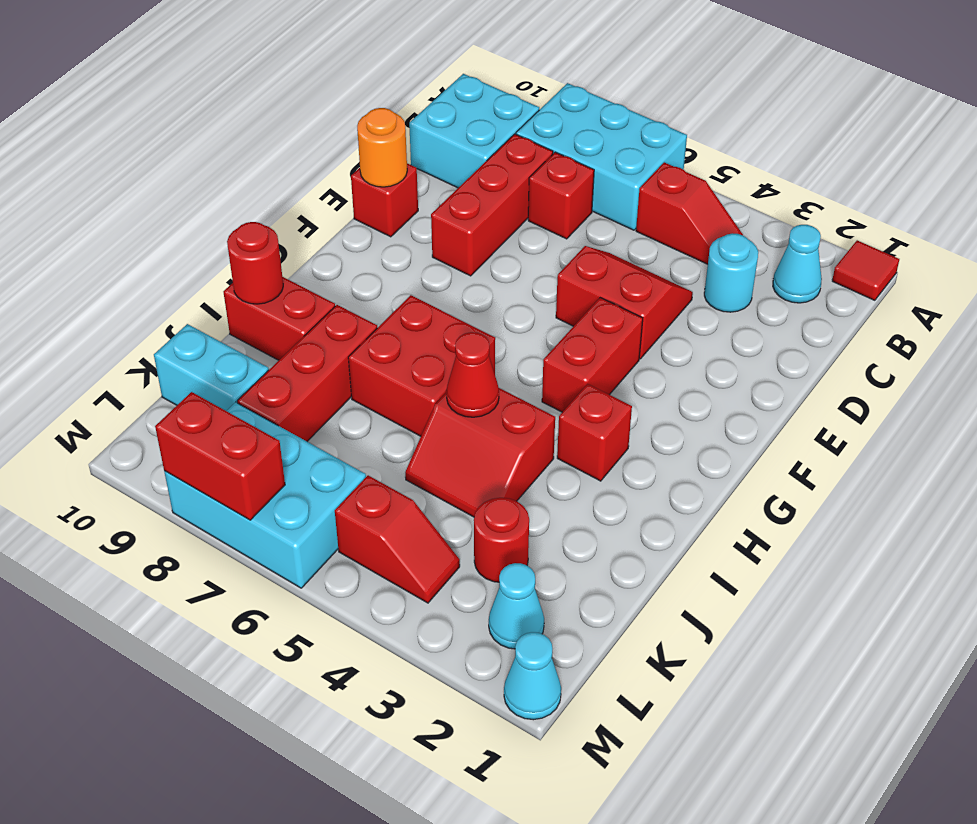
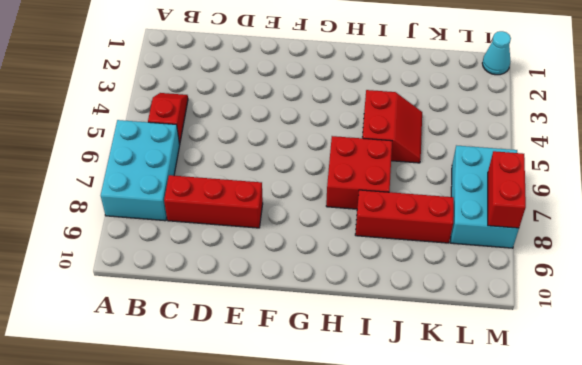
none -> red tile A1 level 1
none -> cyan cone B2 level 1
none -> cyan brick B9:C10 level 1

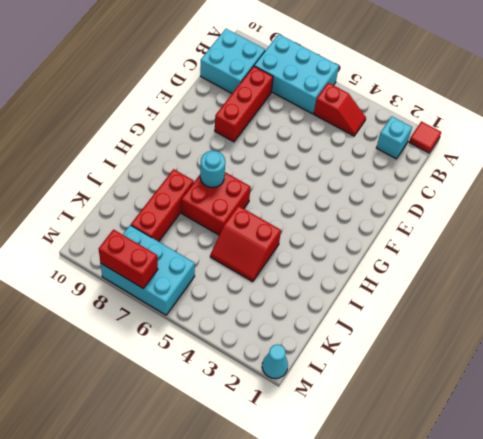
cyan brick B2 level 1 -> cyan cone B2 level 1
cyan round brick H7 level 2 -> cyan round brick C3 level 1
none -> red brick C7 level 1
none -> red slope D4:E5 level 1 top E
none -> red brick E10 level 1

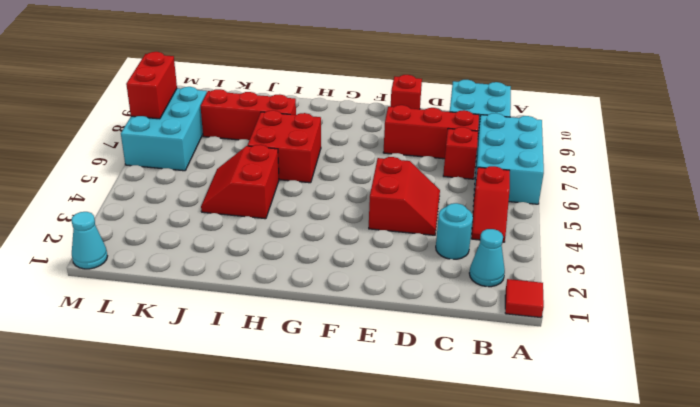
none -> red brick F4:G4 level 1
none -> red brick H3 level 1
none -> red brick I9:I10 level 1

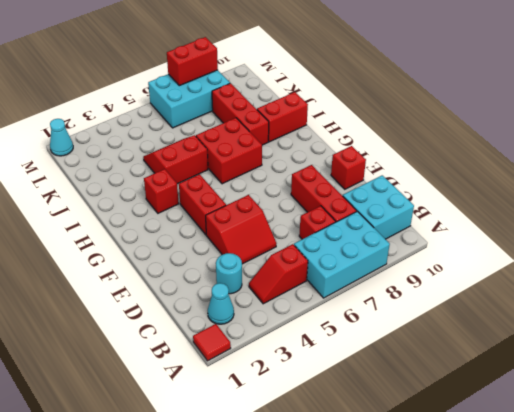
none -> red round brick K3 level 1
none -> cyan brick K9:K10 level 1
none -> cyan cone L2 level 1

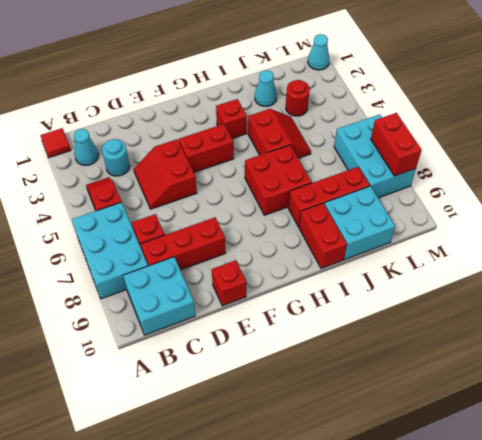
cyan cone J2 level 1 -> cyan cone L2 level 1
cyan brick J9:K10 level 1 -> cyan brick K9:K10 level 1
none -> red slope L4:L5 level 1 top 5
none -> orange round brick E10 level 2
none -> red cone I5 level 2

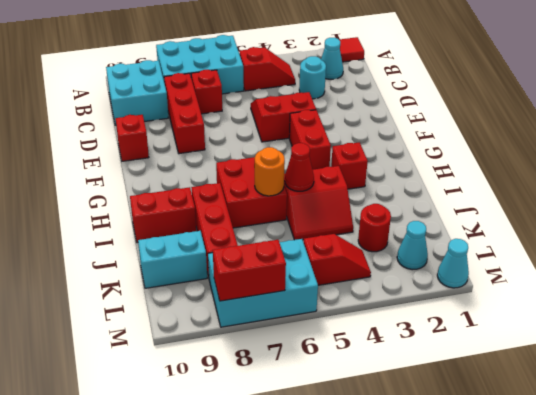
orange round brick I6 level 2 -> orange round brick E10 level 2
none -> red round brick I10 level 2

